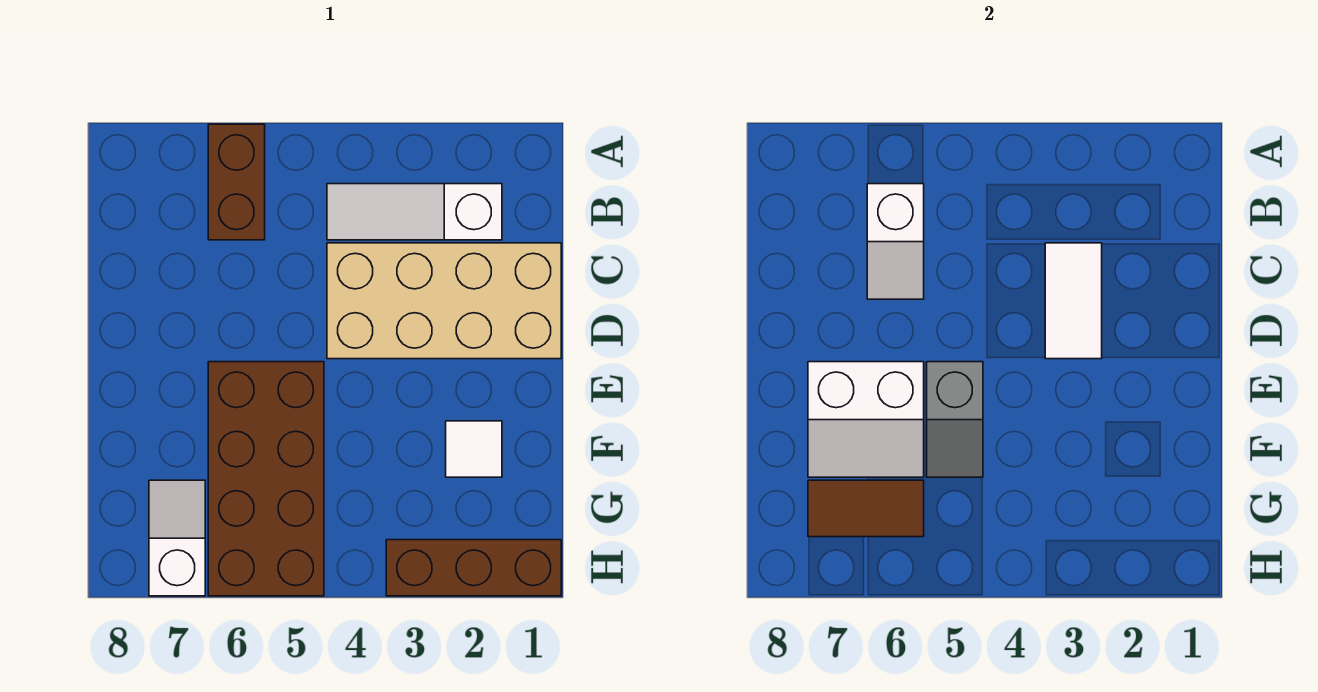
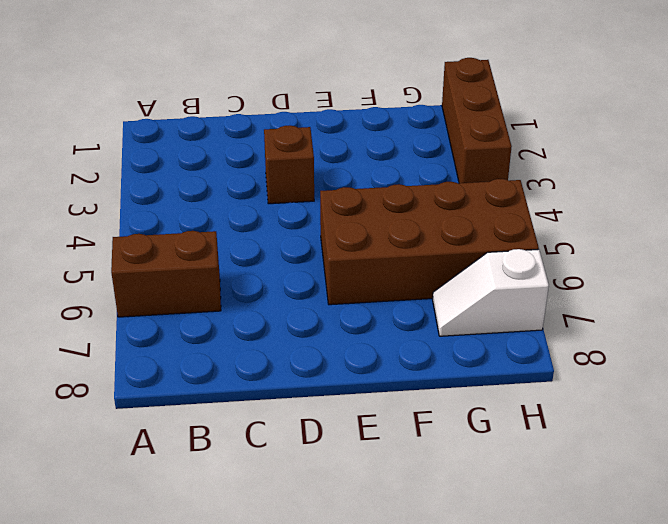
brown brick D3 level 1 -> tan brick C1:D4 level 1
none -> white slope B2:B4 level 1 top 2
none -> white tile F2 level 1
none -> white slope B6:C6 level 2 top B

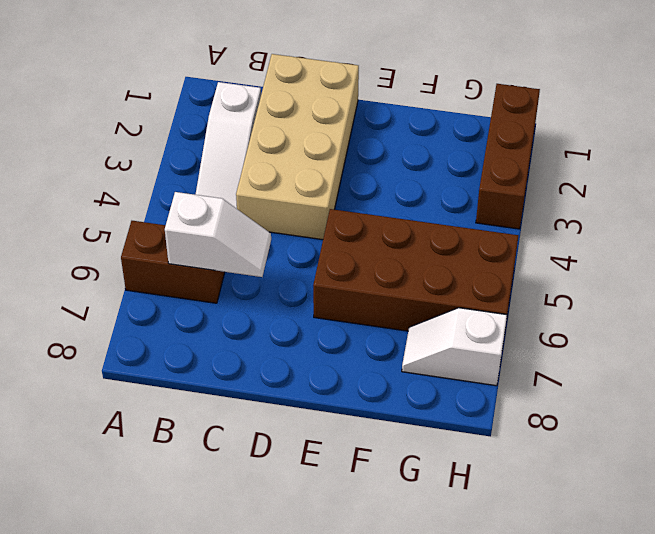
none -> white tile F2 level 1
none -> white tile C3:D3 level 2
none -> grey slope E5:F5 level 2 top E

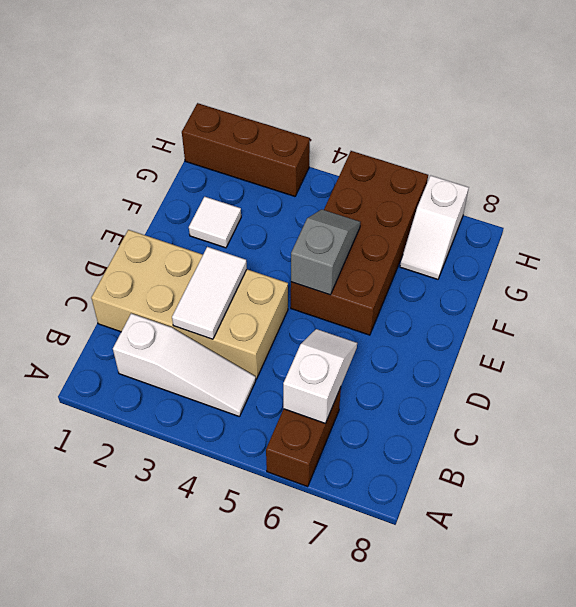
none -> white slope E6:F7 level 2 top E
none -> brown tile G6:G7 level 2

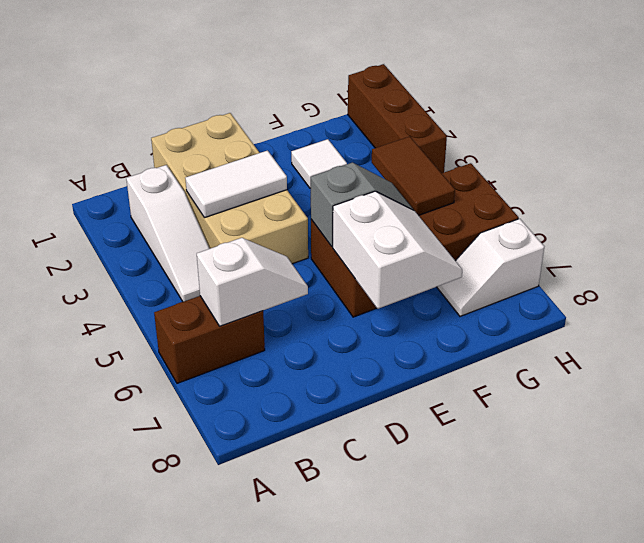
brown tile G4:G5 level 2 -> brown tile G6:G7 level 2

